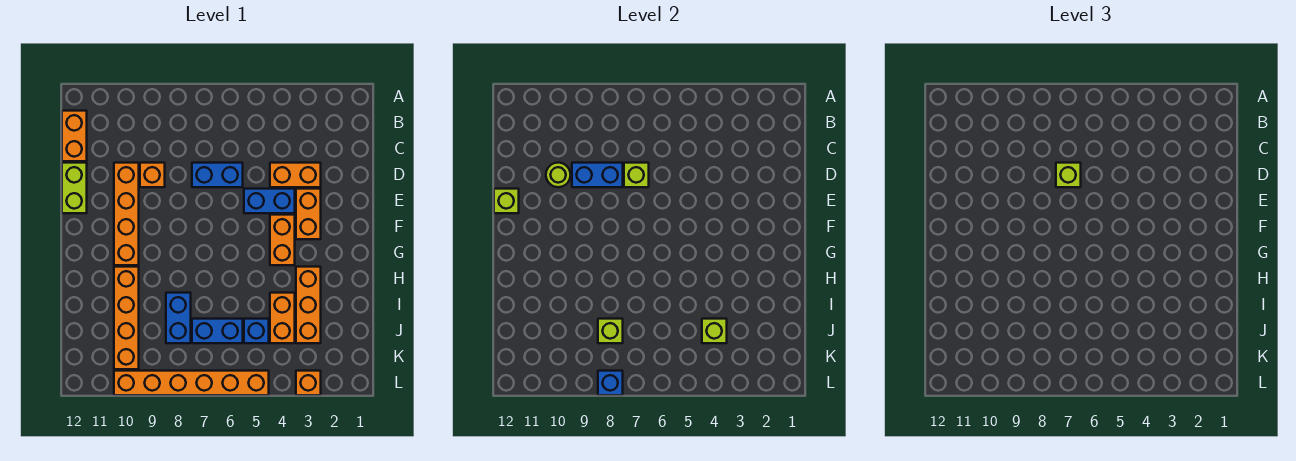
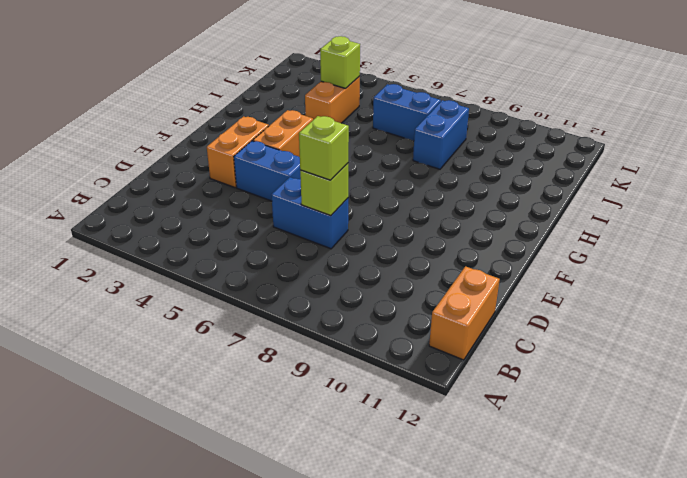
none -> orange brick D3:D4 level 1
none -> orange brick D9 level 1
none -> orange brick D10:G10 level 1

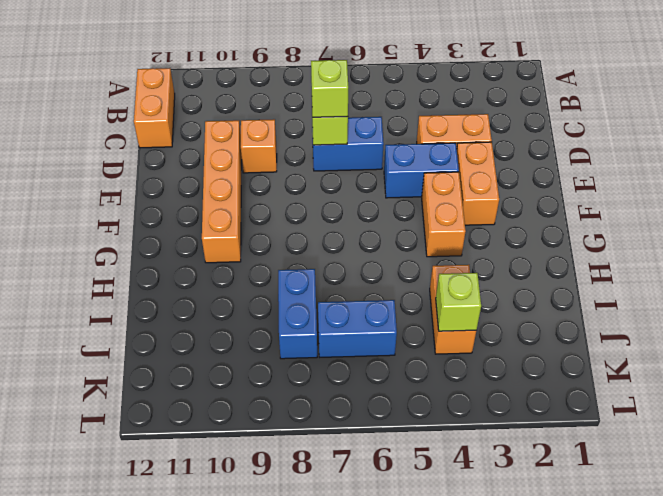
none -> lime brick D12:E12 level 1
none -> orange brick H3:J3 level 1
none -> orange brick H10:K10 level 1

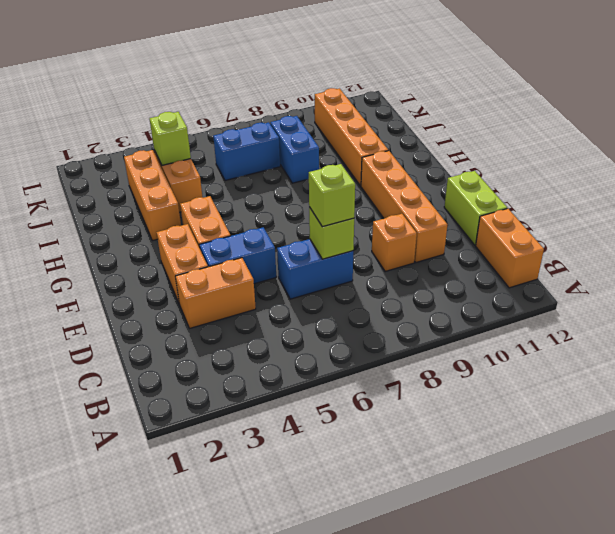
none -> blue brick J5 level 1
none -> orange brick L3 level 1
none -> orange brick L5:L10 level 1

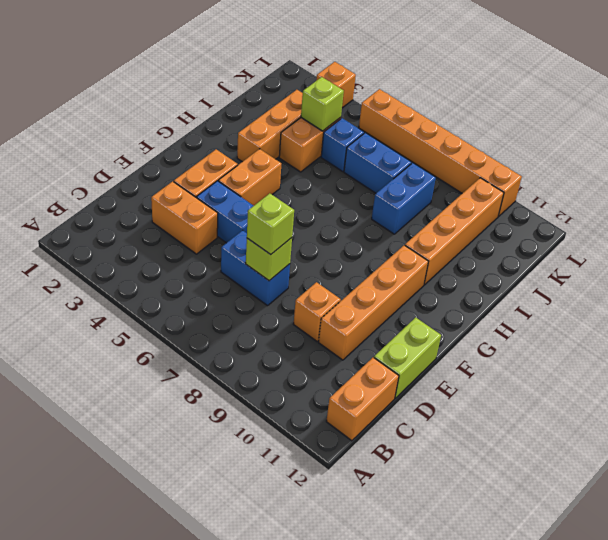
none -> blue brick D8:D9 level 2
none -> lime round brick D10 level 2
none -> lime brick E12 level 2

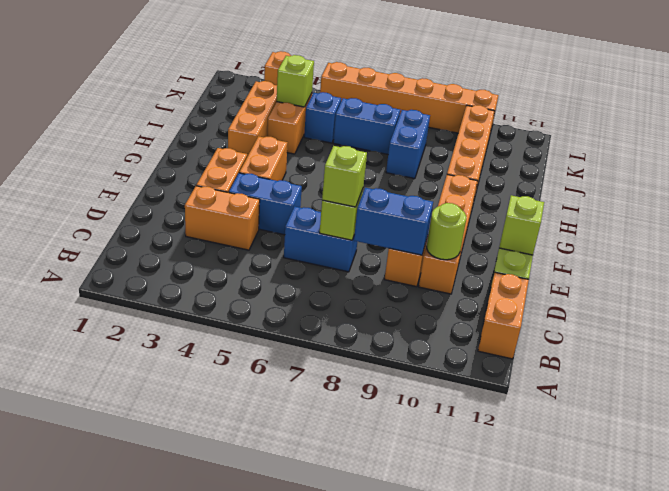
none -> lime brick J8 level 2
none -> blue brick L8 level 2

